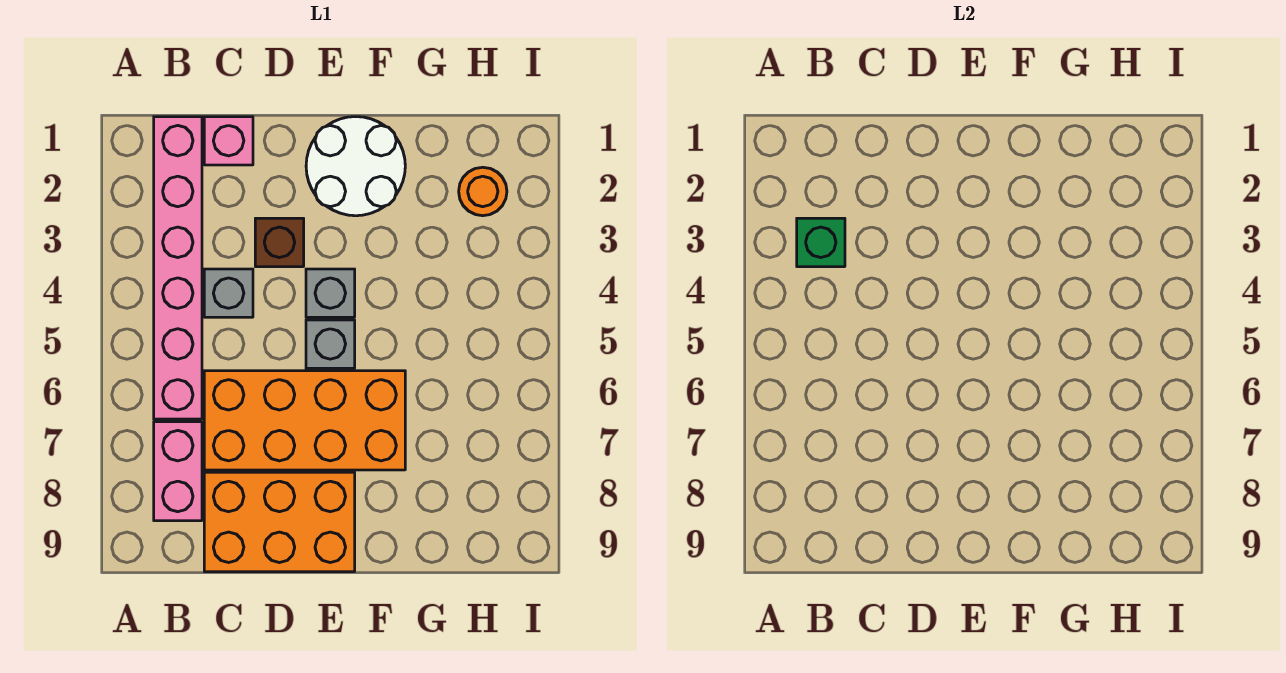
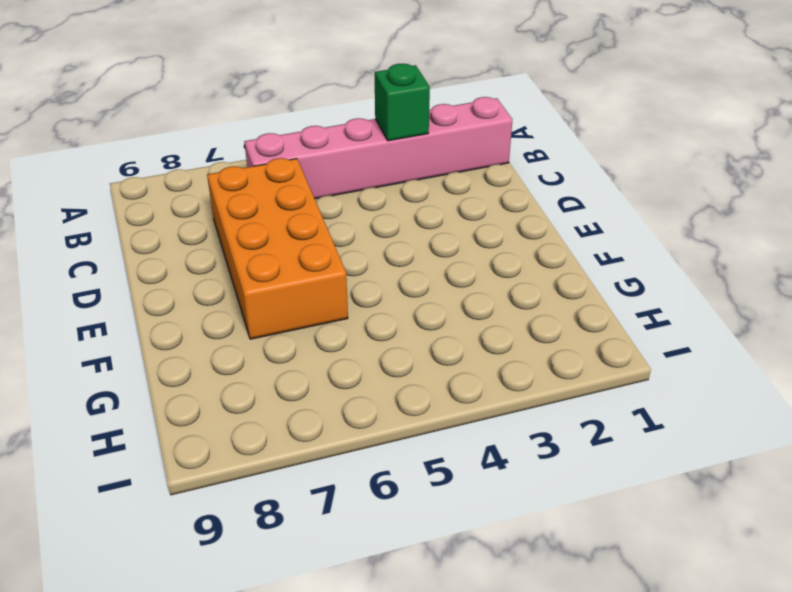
none -> pink brick B7:B8 level 1
none -> pink brick C1 level 1
none -> grey brick C4 level 1

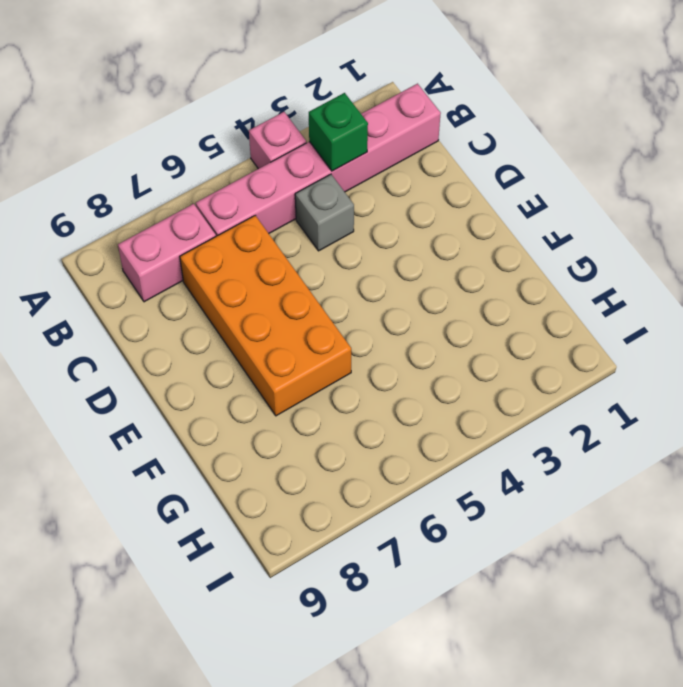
pink brick A4 level 1 -> pink brick C1 level 1
none -> orange brick C8:E9 level 1
none -> brown brick D3 level 1
none -> white round brick E1:F2 level 1

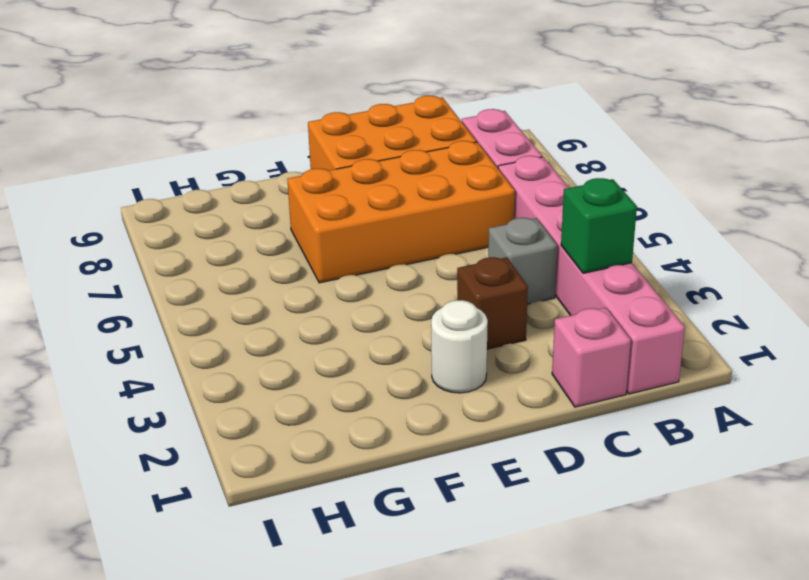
white round brick E2 level 1 -> white round brick E1:F2 level 1
none -> grey brick E4 level 1
none -> grey brick E5 level 1
none -> orange round brick H2 level 1

